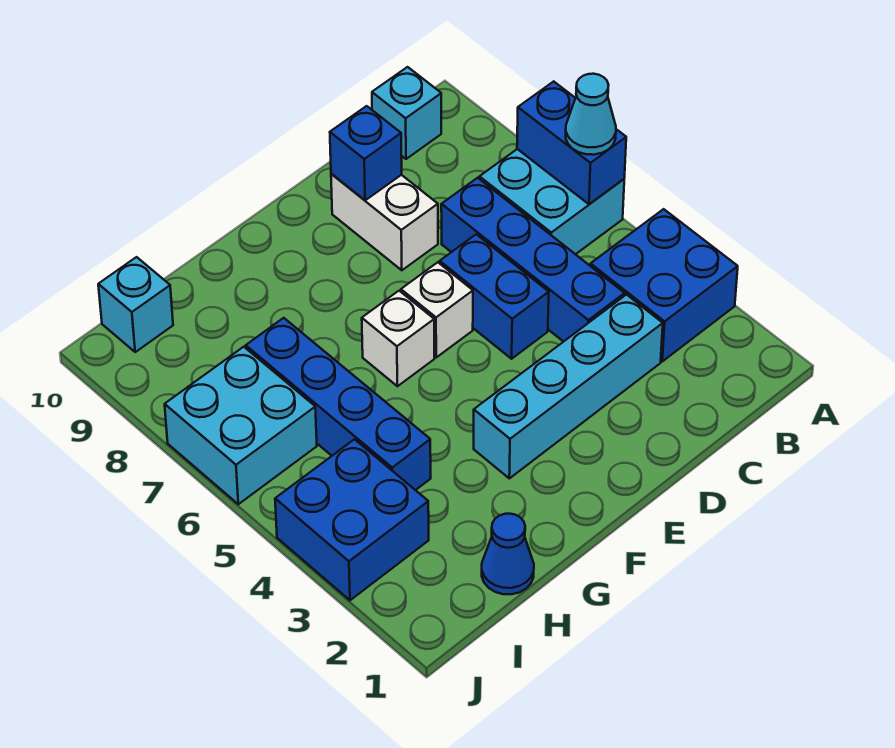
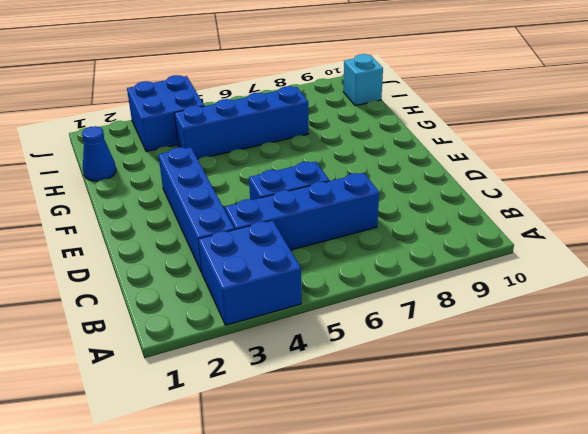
blue brick C3:F3 level 1 -> cyan brick C3:F3 level 1
none -> cyan brick A6:B7 level 1
none -> cyan brick B10 level 1
none -> white brick D8:D9 level 1

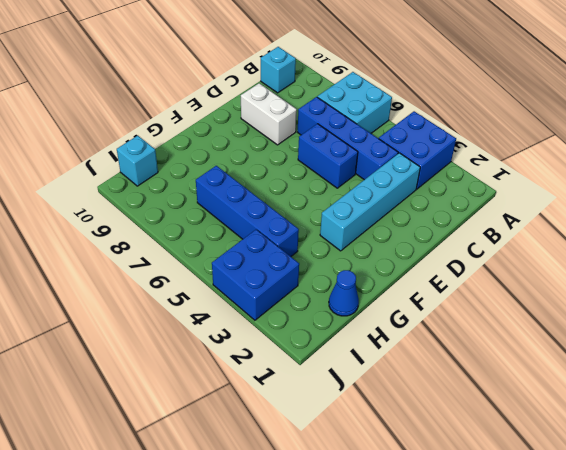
none -> white brick E6 level 1
none -> white brick F6 level 1
none -> cyan brick I6:J7 level 1

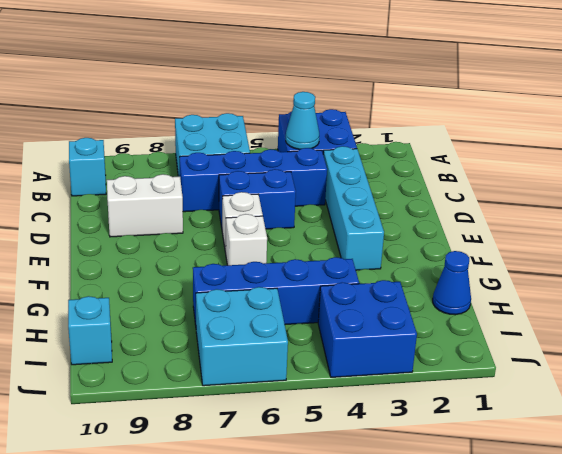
cyan cone B4 level 2 -> cyan cone A6 level 3
none -> blue brick A6:A7 level 2
none -> blue brick D9 level 2

